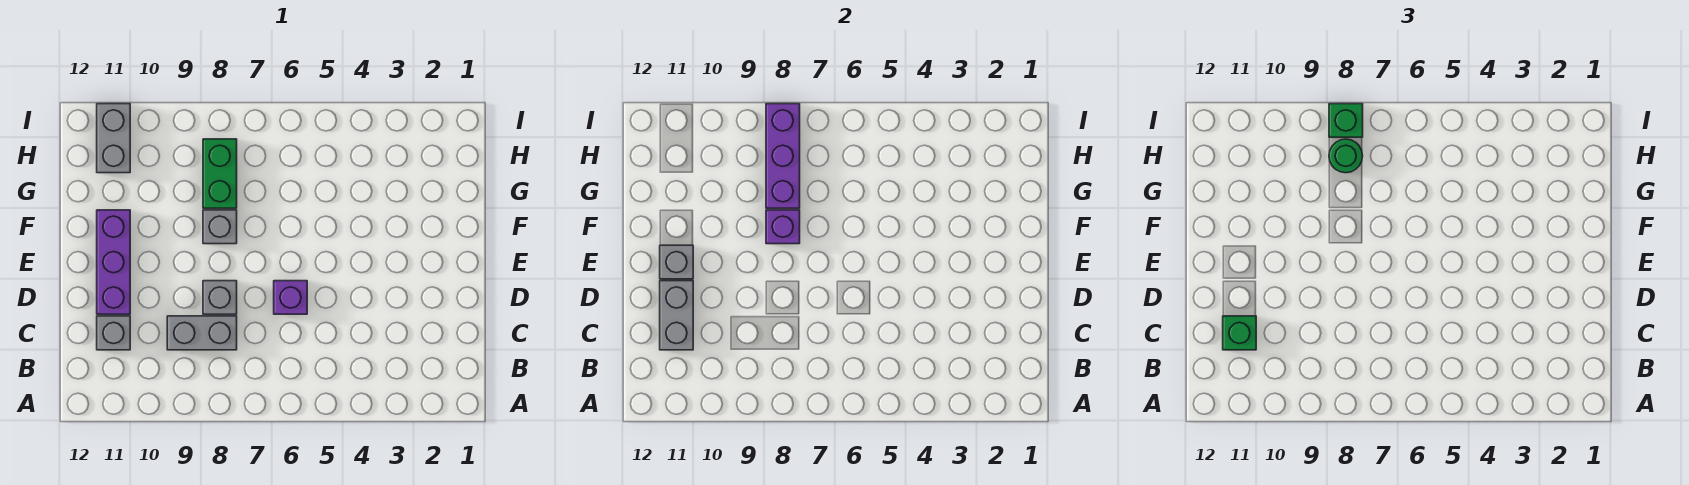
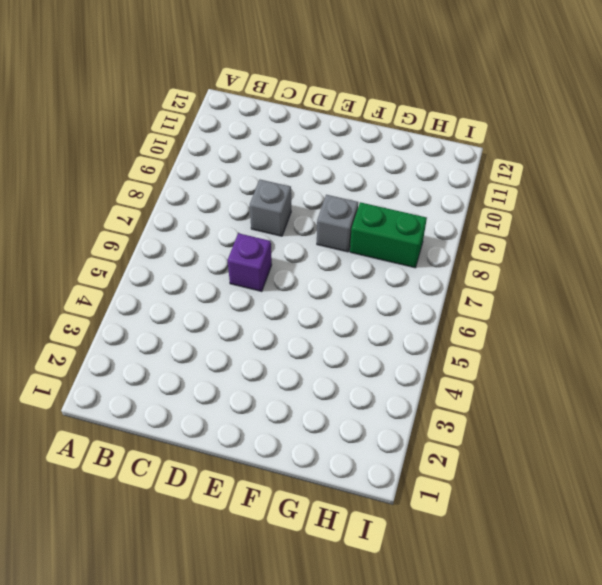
none -> grey brick C8:C9 level 1
none -> grey brick C11 level 1
none -> purple brick D11:F11 level 1

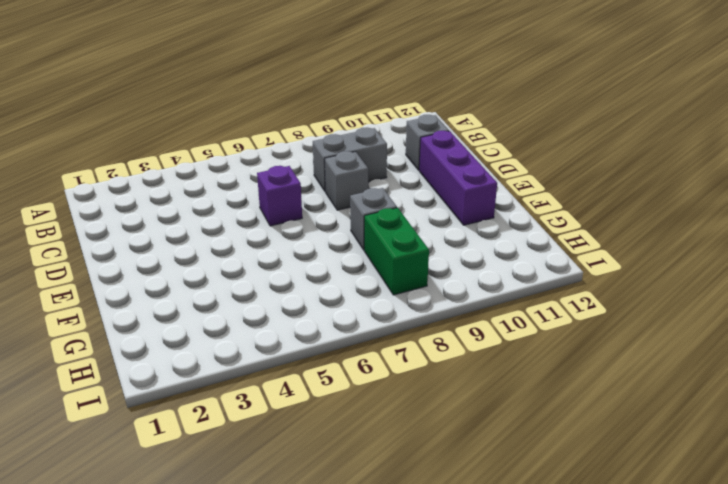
none -> grey brick H11:I11 level 1
none -> grey brick C11:D11 level 2
none -> grey brick E11 level 2

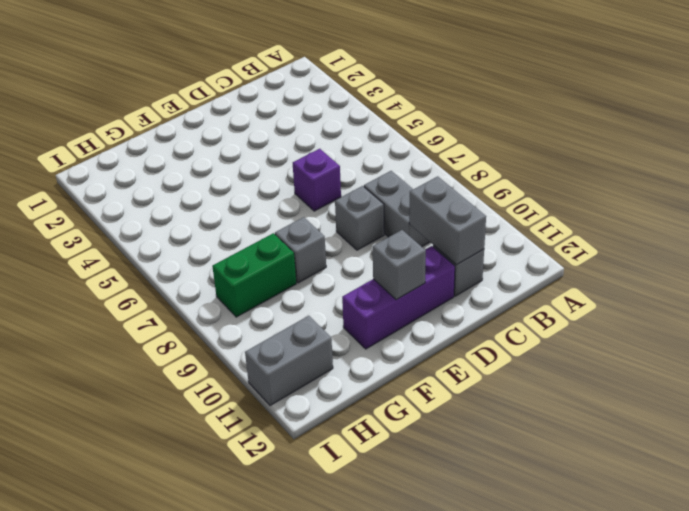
grey brick C10:C11 level 2 -> grey brick C11:D11 level 2
none -> purple brick F8 level 2
none -> purple brick G8:I8 level 2
none -> green brick C11 level 3

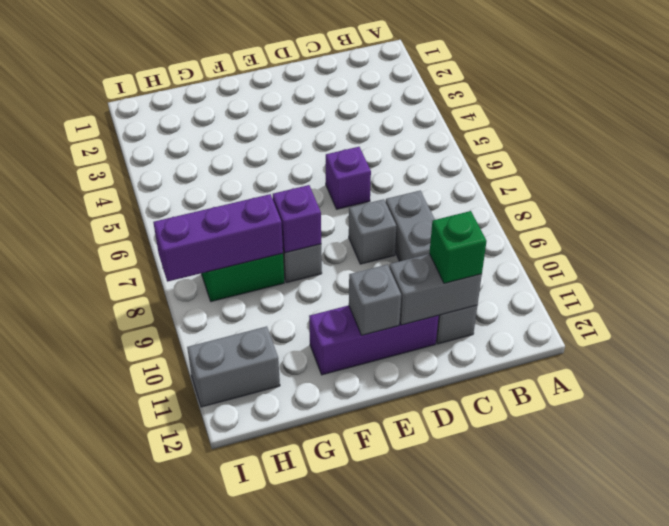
none -> green round brick H8 level 3
none -> green brick I8 level 3

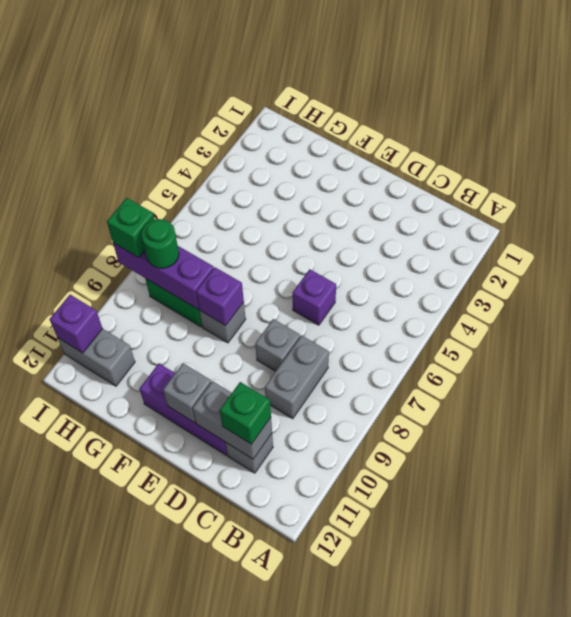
purple brick I11 level 2 -> none

